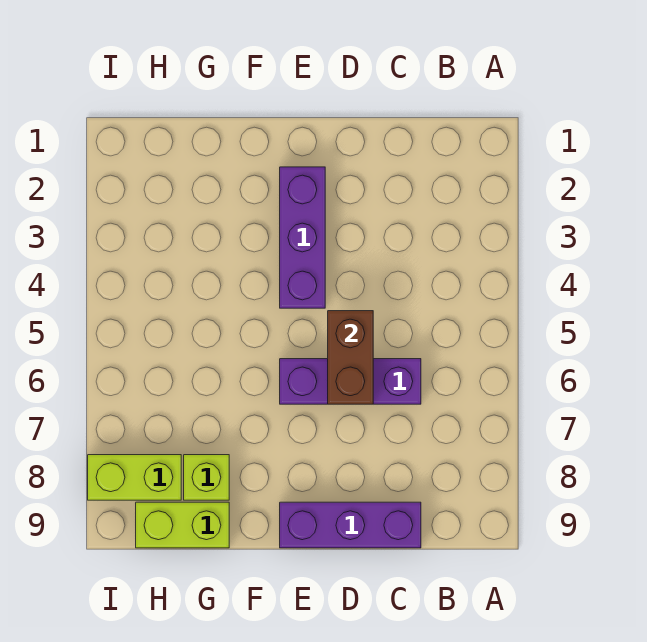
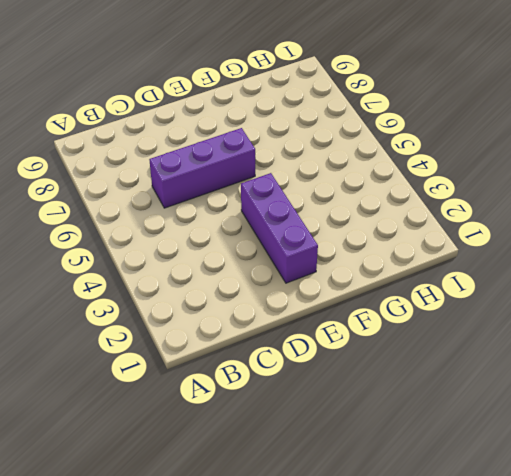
none -> purple brick C9:E9 level 1
none -> lime brick G8 level 1

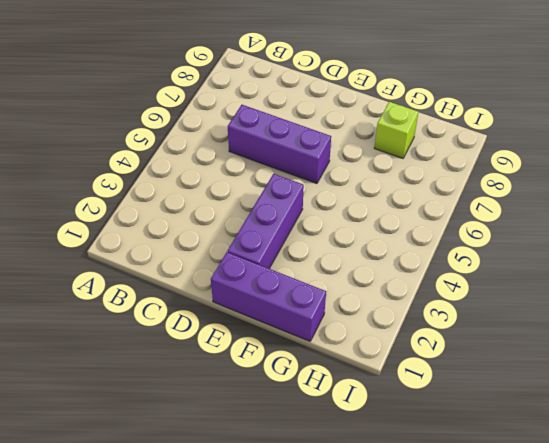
purple brick E1:G1 level 1 -> purple brick C9:E9 level 1
none -> lime brick G9:H9 level 1
none -> lime brick H8:I8 level 1

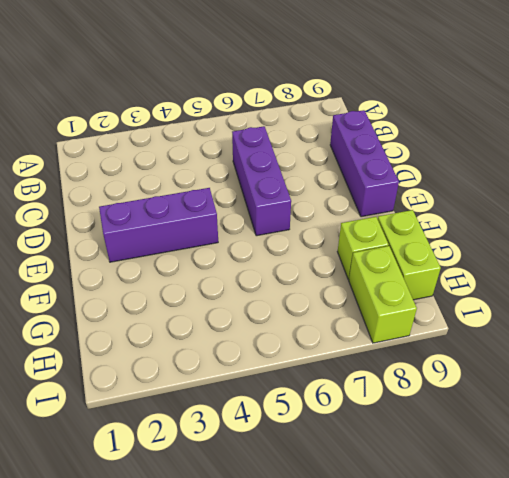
none -> brown brick D5:D6 level 2

